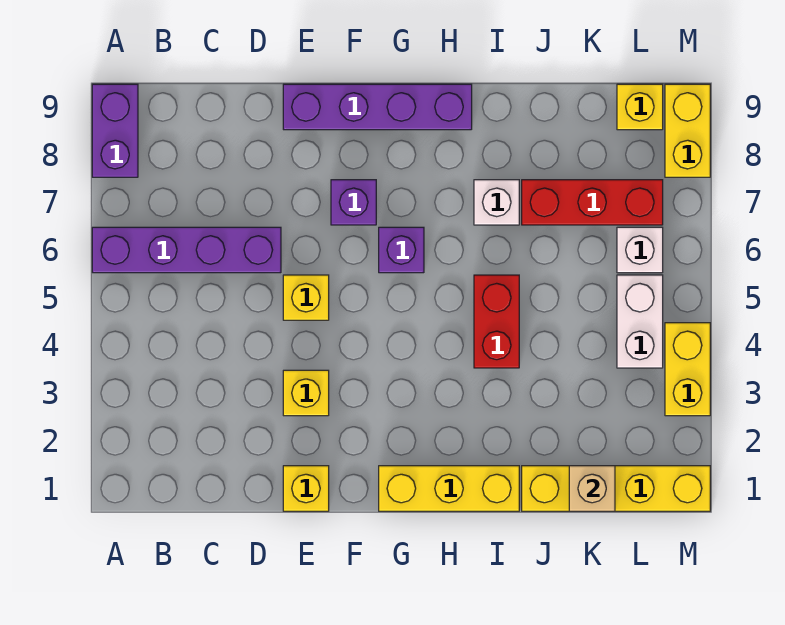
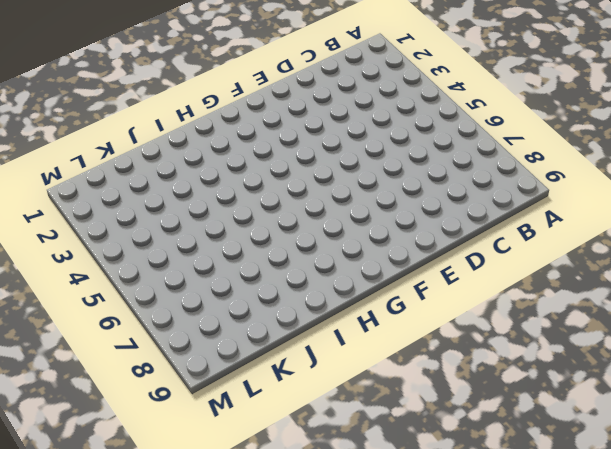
none -> purple brick A6:D6 level 1
none -> purple brick A8:A9 level 1
none -> yellow brick E1 level 1

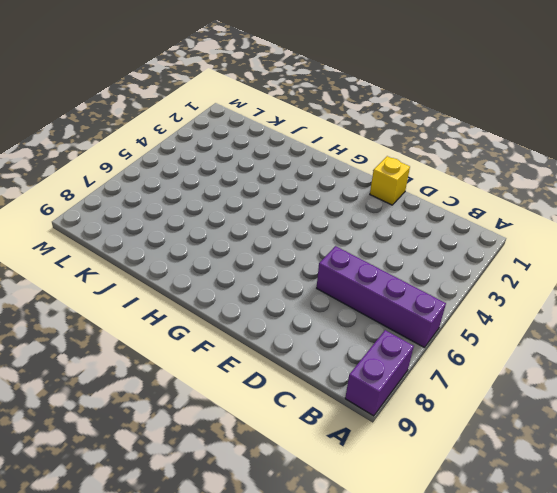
none -> yellow brick E3 level 1
none -> yellow brick E5 level 1
none -> purple brick E9:H9 level 1

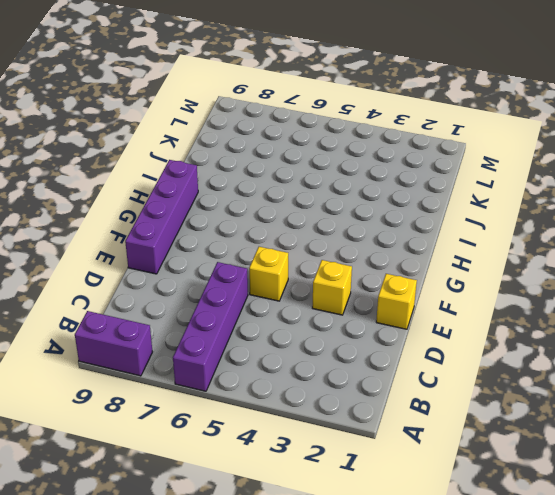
none -> purple brick F7 level 1
none -> yellow brick G1:I1 level 1
none -> purple brick G6 level 1

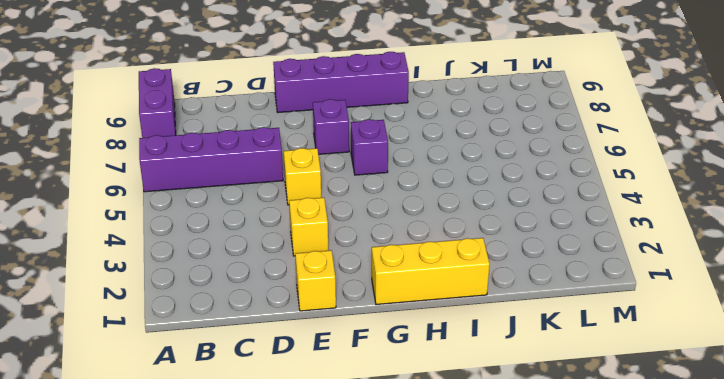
none -> red brick I4:I5 level 1
none -> white brick I7 level 1
none -> yellow brick J1:M1 level 1

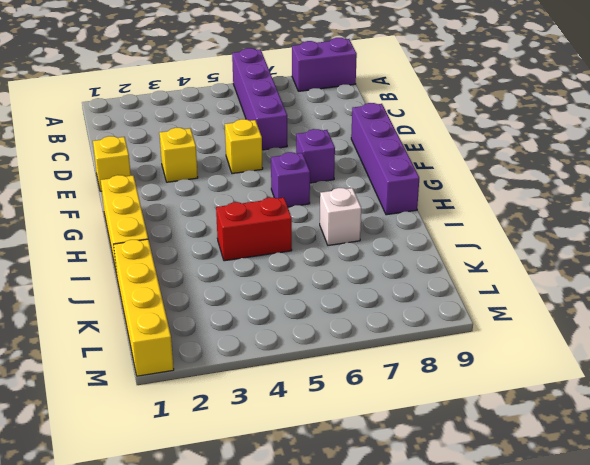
none -> red brick J7:L7 level 1
none -> white brick L4:L5 level 1
none -> white brick L6 level 1

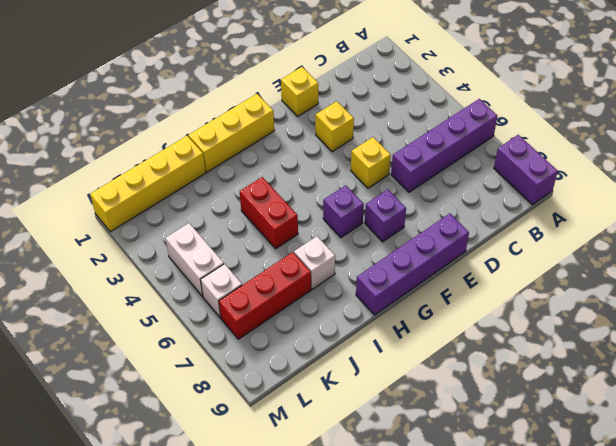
none -> yellow brick L9 level 1
none -> yellow brick M3:M4 level 1
none -> yellow brick M8:M9 level 1

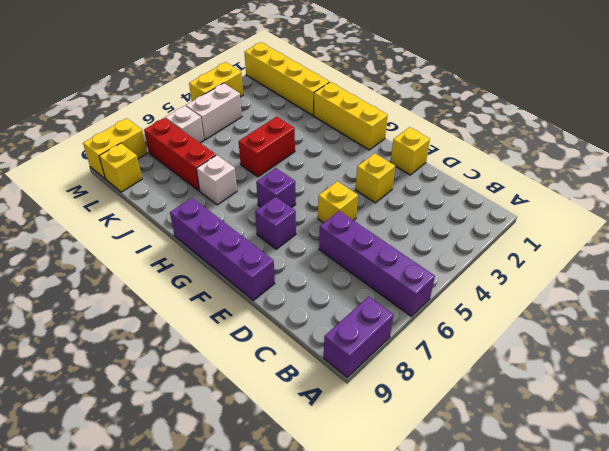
none -> tan brick K1 level 2

